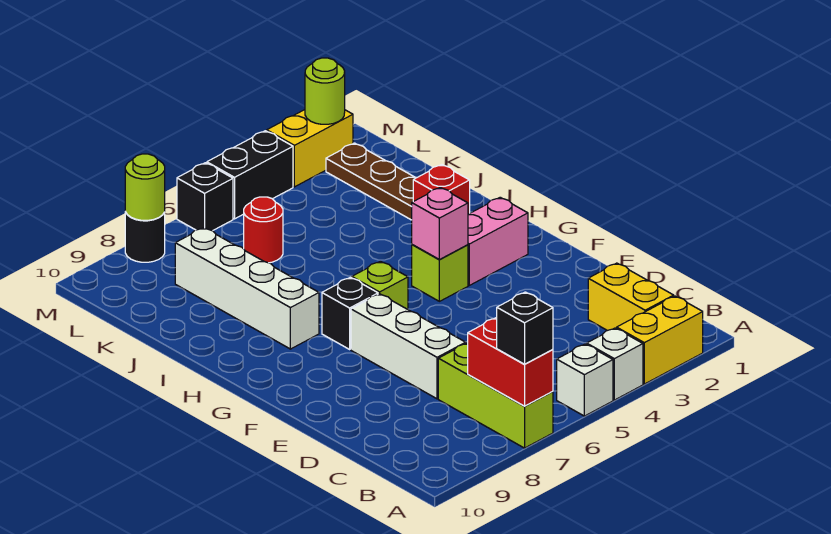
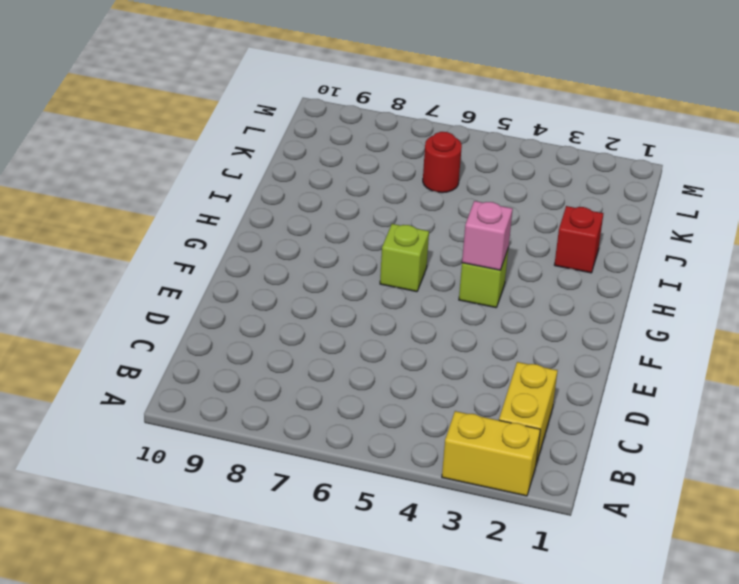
none -> white brick A4 level 1
none -> white brick A5 level 1
none -> lime brick A7:C7 level 1

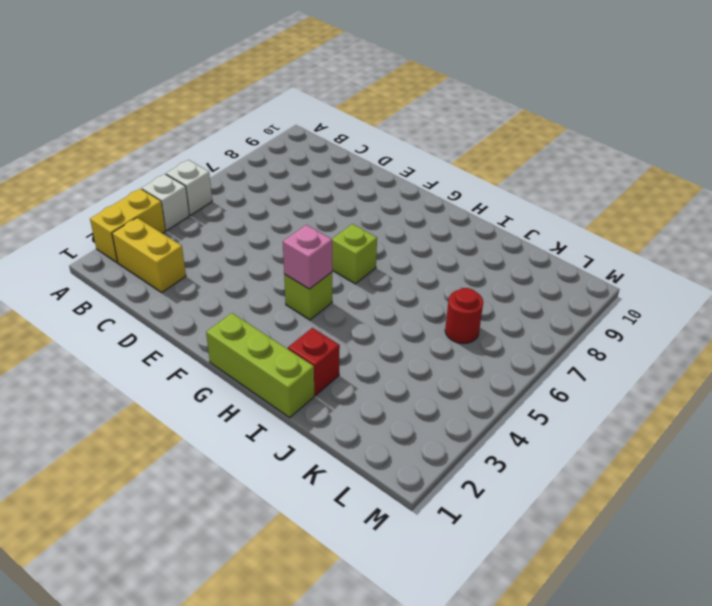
lime brick G1:I1 level 1 -> lime brick A7:C7 level 1
none -> white brick D7:F7 level 1
none -> pink brick G2:G3 level 1
none -> black brick G7 level 1

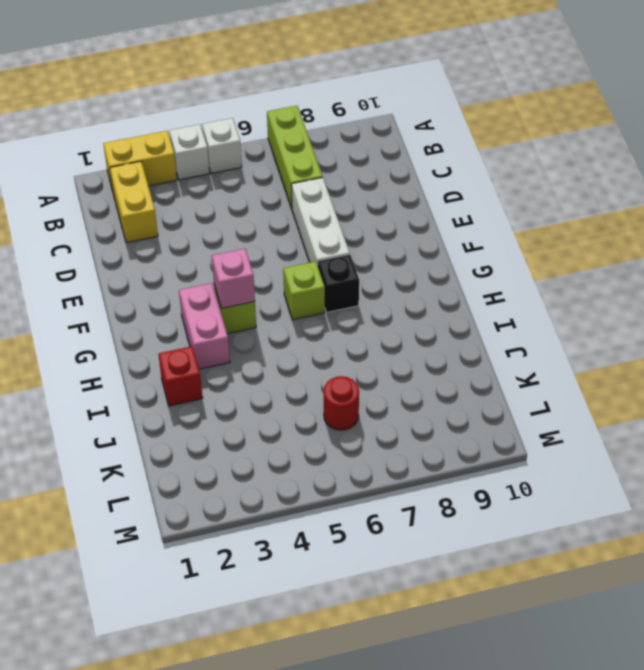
pink brick G3:H3 level 1 -> pink brick G2:G3 level 1
none -> white brick H8:K8 level 1
none -> brown plate J2:L2 level 1
none -> yellow brick M2:M3 level 1

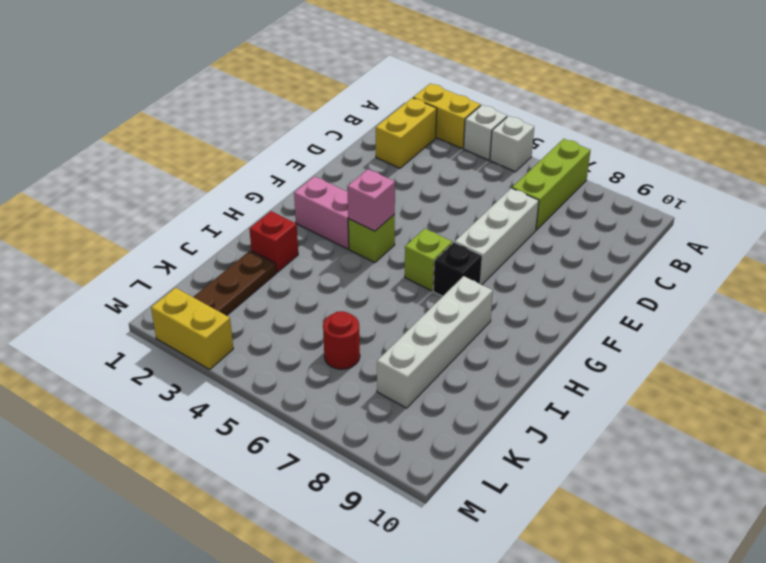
none -> black brick M4:M5 level 1
none -> black brick M6 level 1
none -> black round brick M8 level 1

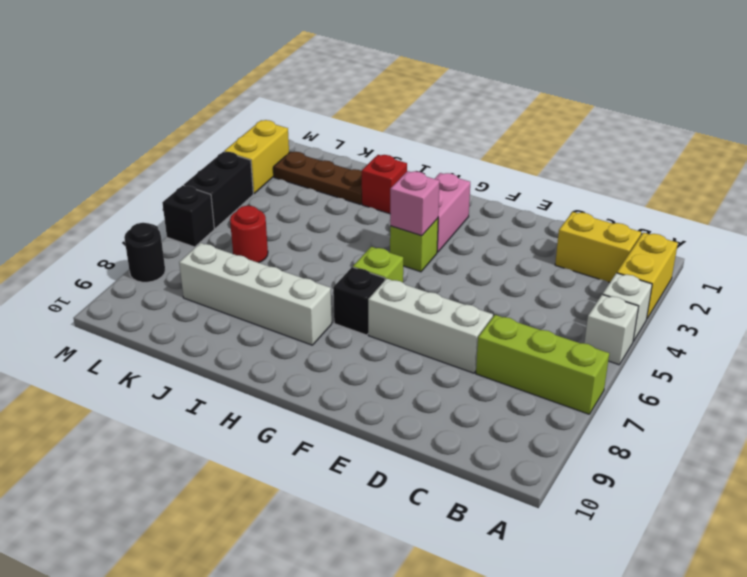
none -> red brick A7:B7 level 2
none -> lime round brick M2 level 2
none -> lime round brick M8 level 2

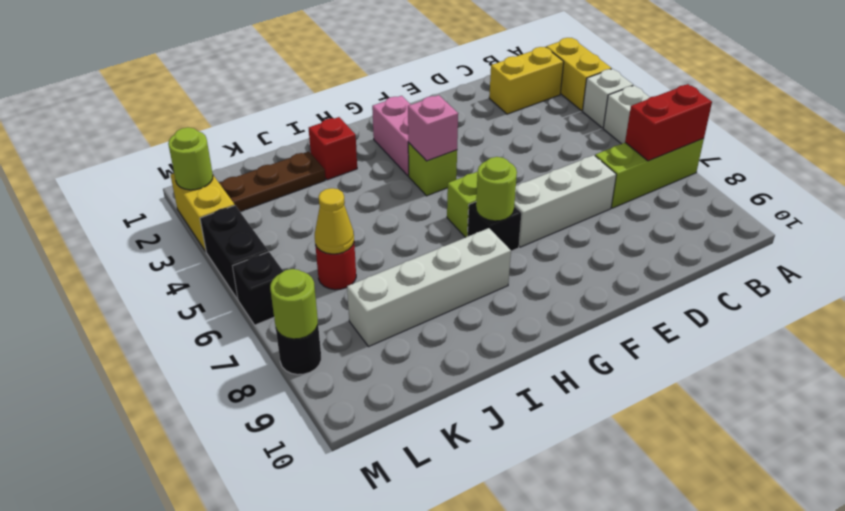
lime round brick G7 level 2 -> none
yellow cone K6 level 2 -> none
none -> black brick A7 level 3

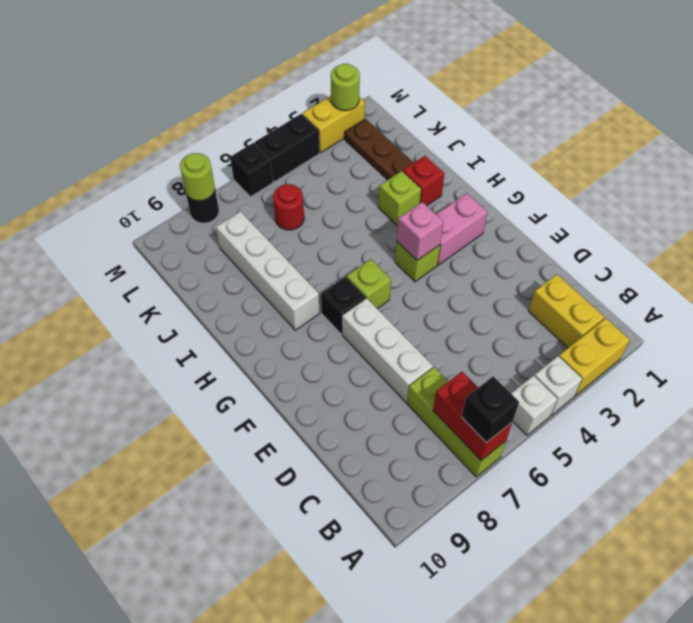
lime brick I3 level 1 -> none

